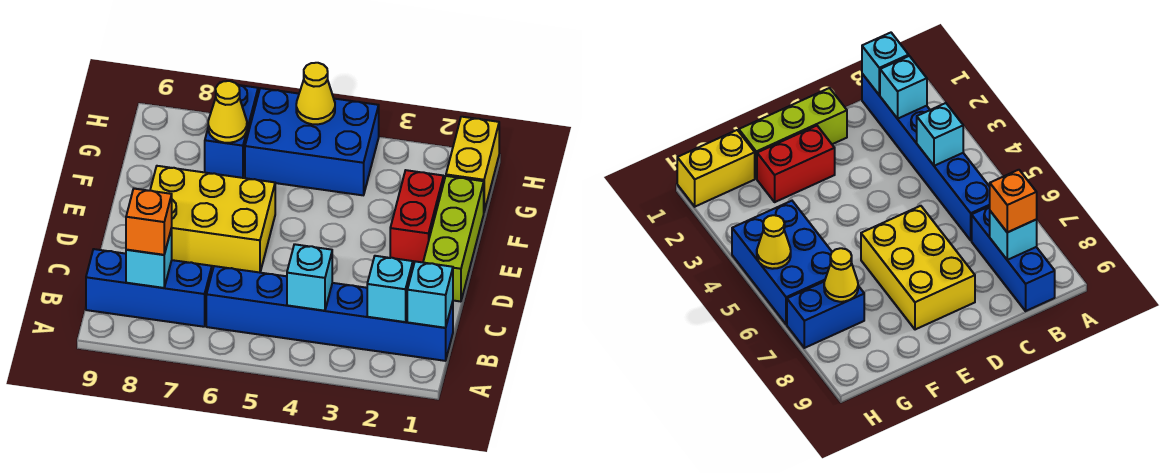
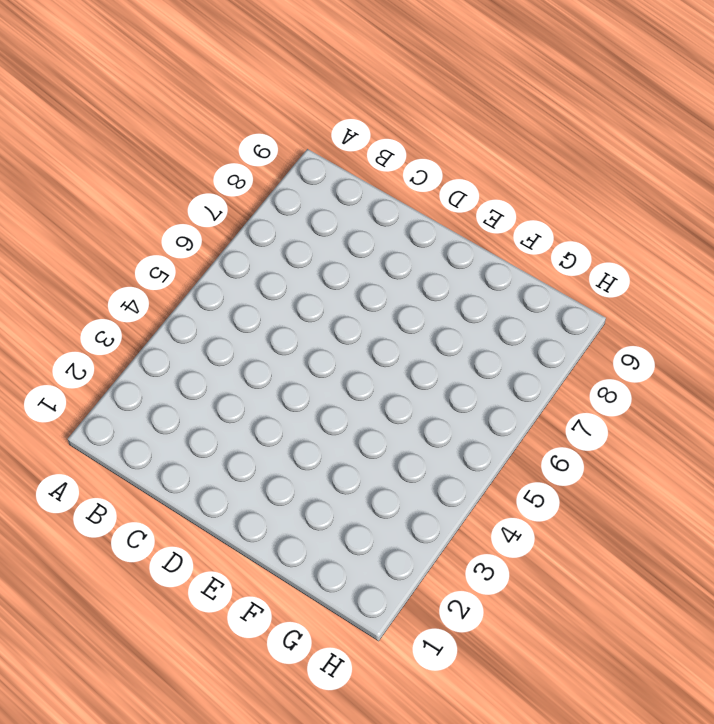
none -> blue brick B1:B6 level 1
none -> blue brick B7:B9 level 1
none -> lime brick D1:F1 level 1

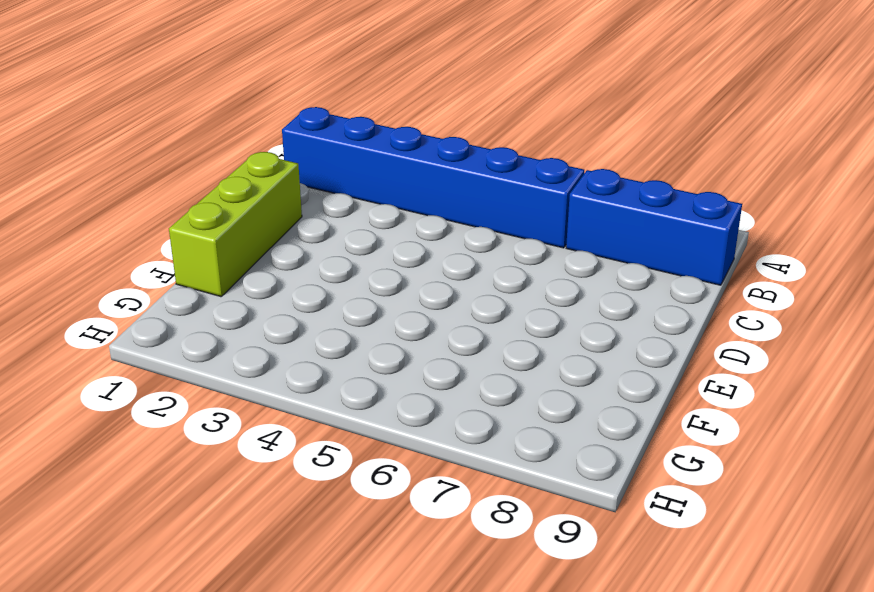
none -> yellow brick D6:E8 level 1
none -> red brick E2:F2 level 1
none -> yellow brick G1:H1 level 1

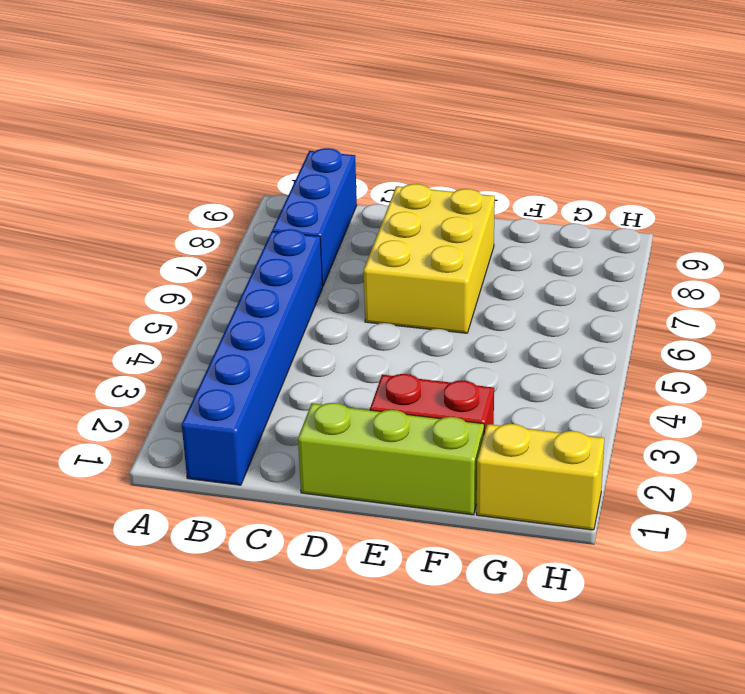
none -> blue brick G4:H6 level 1
none -> blue brick G7:H7 level 1
none -> cyan brick B1 level 2

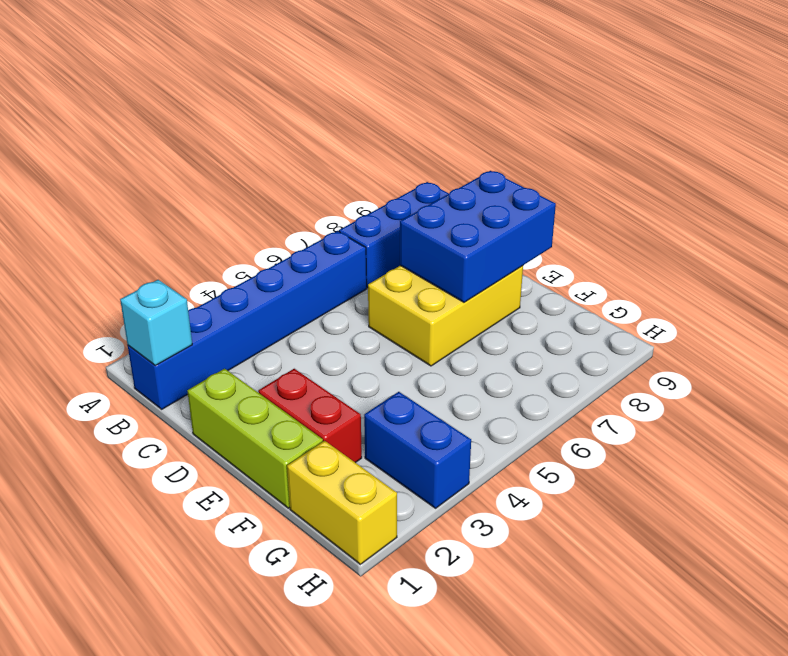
blue brick D7:E9 level 2 -> blue brick G4:H6 level 1
blue brick G3:H3 level 1 -> blue brick G7:H7 level 1
none -> cyan brick B2 level 2
none -> cyan brick B4 level 2
none -> cyan brick B8 level 2

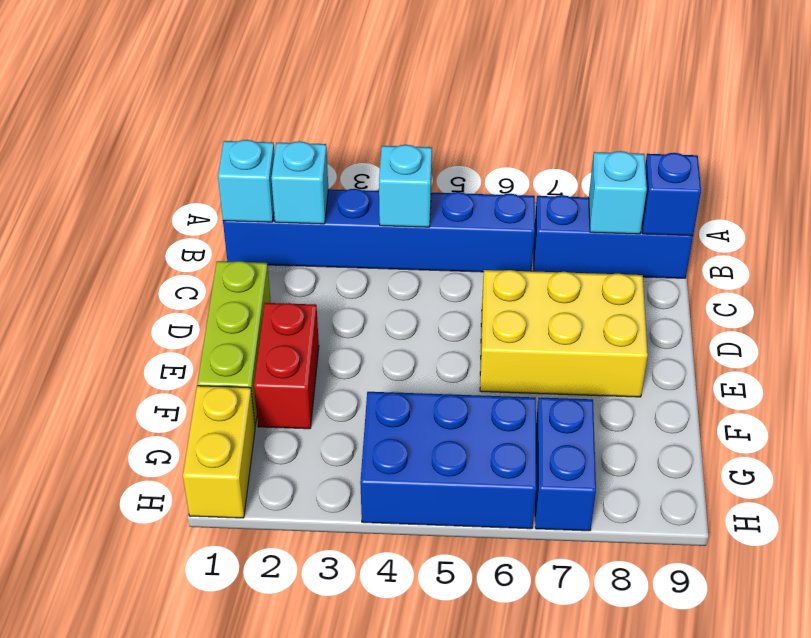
blue brick B9 level 2 -> none
none -> yellow cone G7 level 2
none -> yellow cone H5 level 2
none -> orange brick B8 level 3

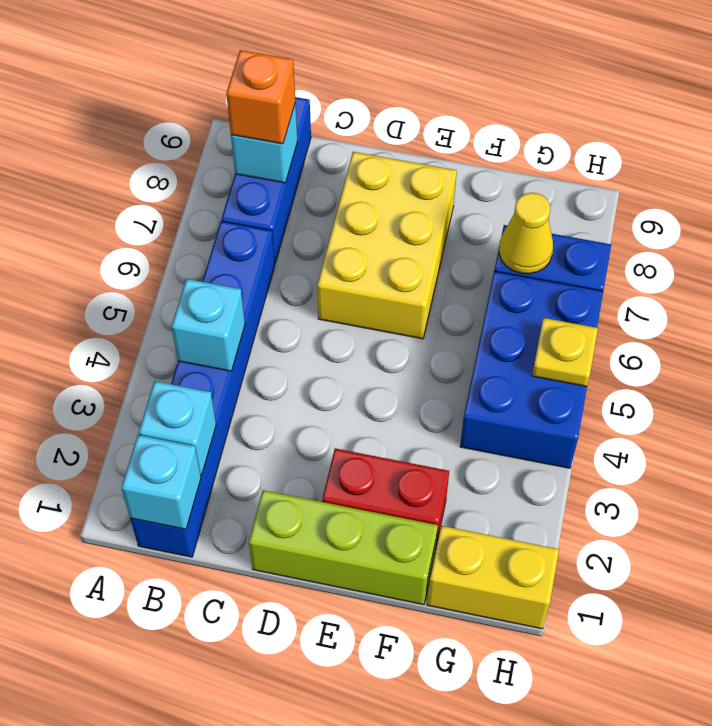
yellow plate H5 level 2 -> yellow cone H5 level 2

